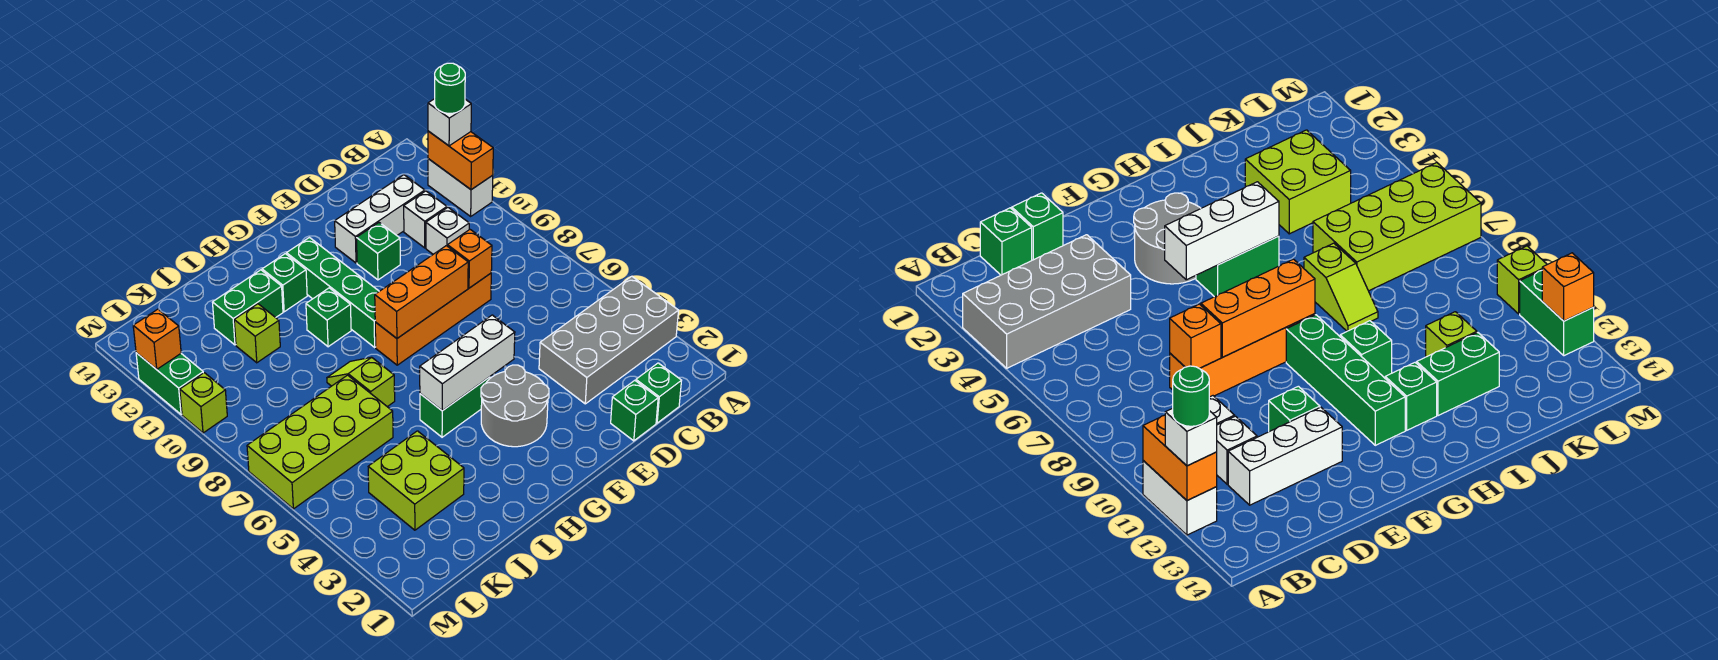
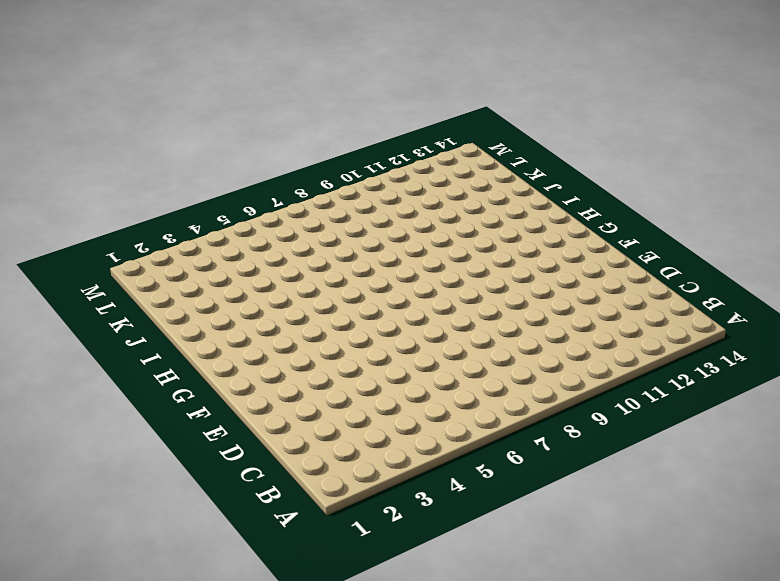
none -> grey brick A3:D4 level 1
none -> white brick A11:A12 level 1
none -> green brick C1 level 1

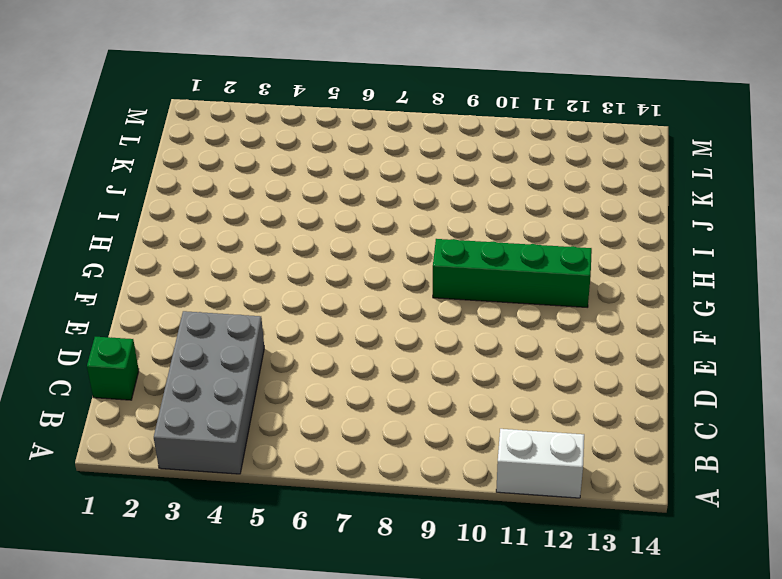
none -> white brick C10 level 1
none -> white brick C11 level 1
none -> white brick C12:E12 level 1

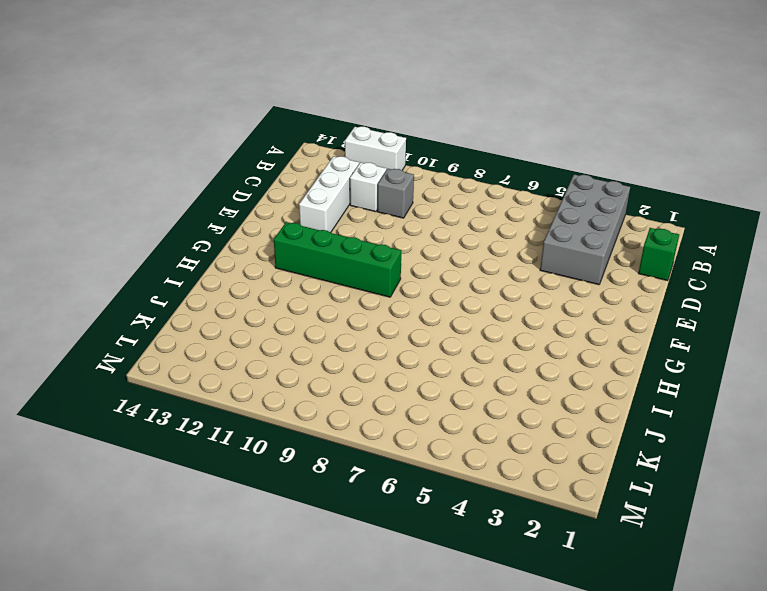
grey brick C10 level 1 -> white brick C10 level 1
none -> green brick D1 level 1
none -> orange brick D8:G8 level 1
none -> green brick E11 level 1

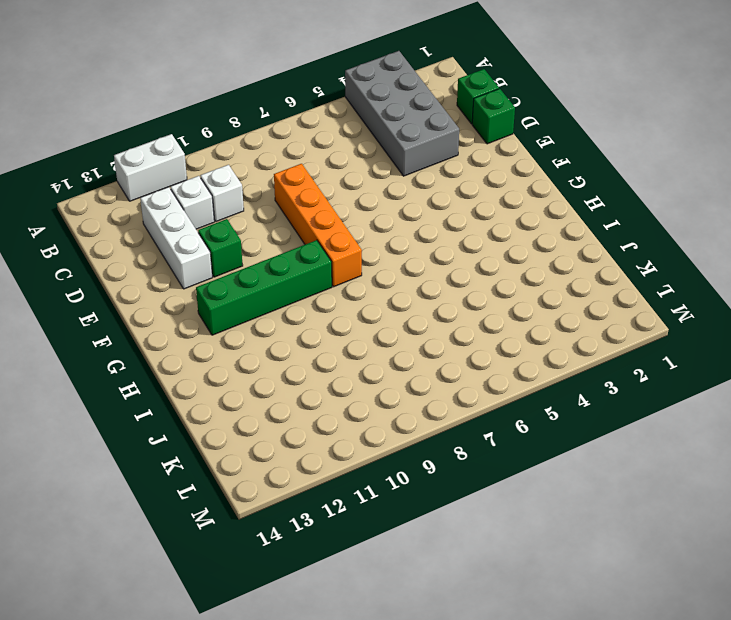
none -> grey round brick F3:G4 level 1
none -> green brick G5:H5 level 1
none -> green brick H10 level 1

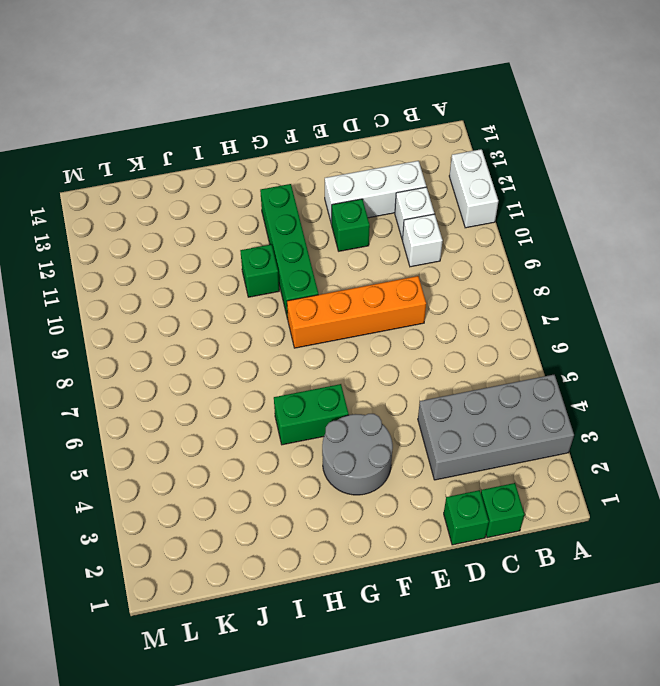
none -> green brick H12 level 1
none -> lime slope I7:I8 level 1 top 7
none -> green brick I12:J12 level 1

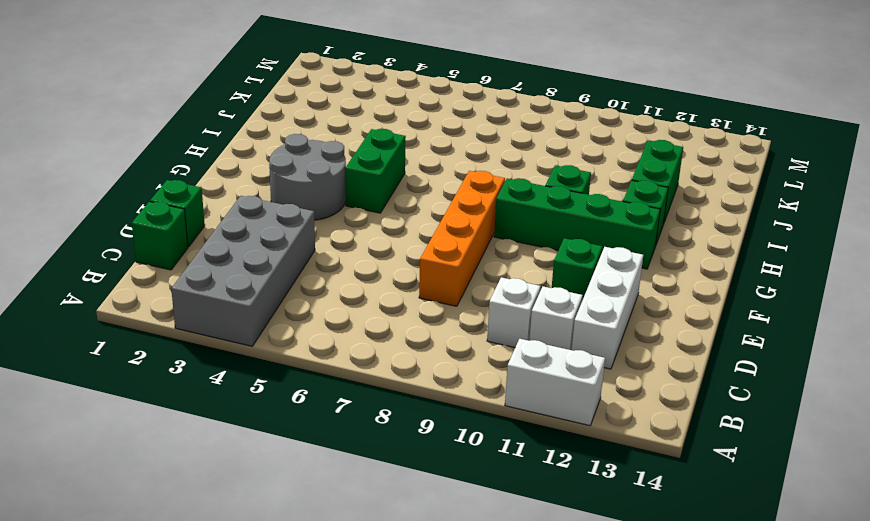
none -> lime slope I7:I8 level 1 top 7
none -> lime brick J3:K4 level 1
none -> lime brick J6:M7 level 1

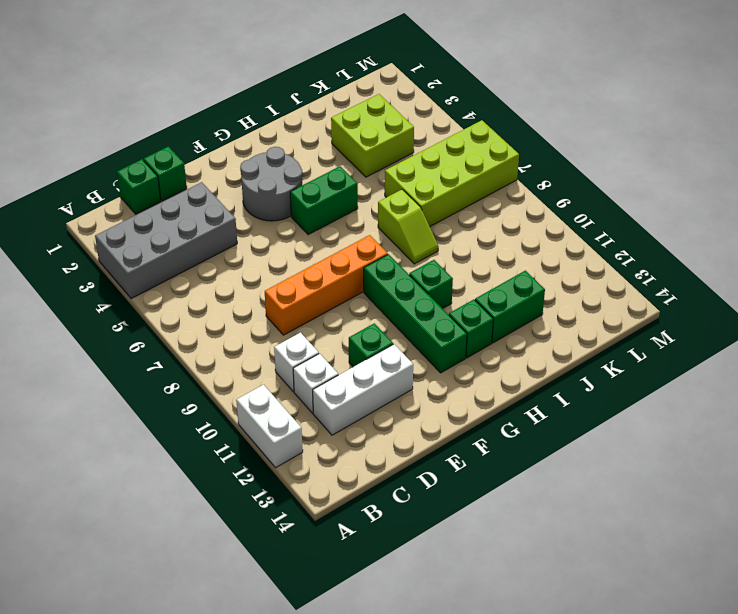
none -> lime brick J11 level 1
none -> lime brick M10 level 1
none -> green brick M11:M12 level 1

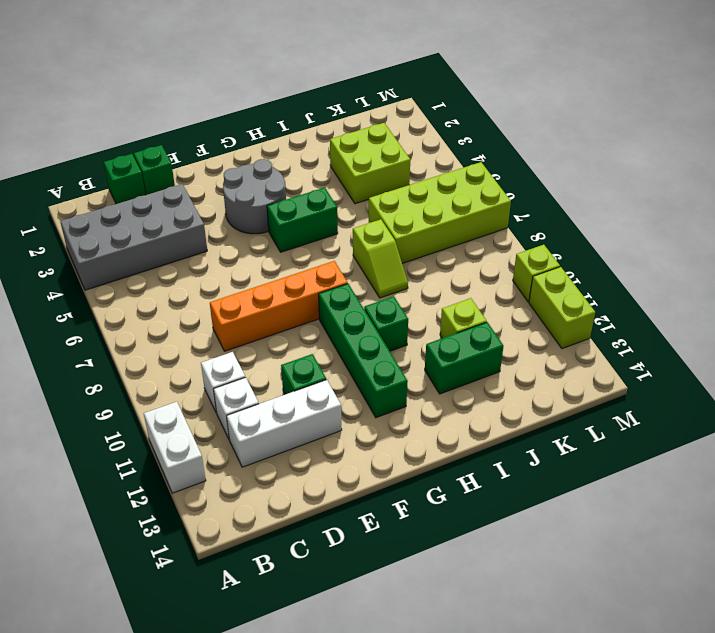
lime brick M11:M12 level 1 -> green brick M11:M12 level 1
none -> green brick H12 level 1
none -> orange brick A11:A12 level 2
none -> orange brick D8 level 2

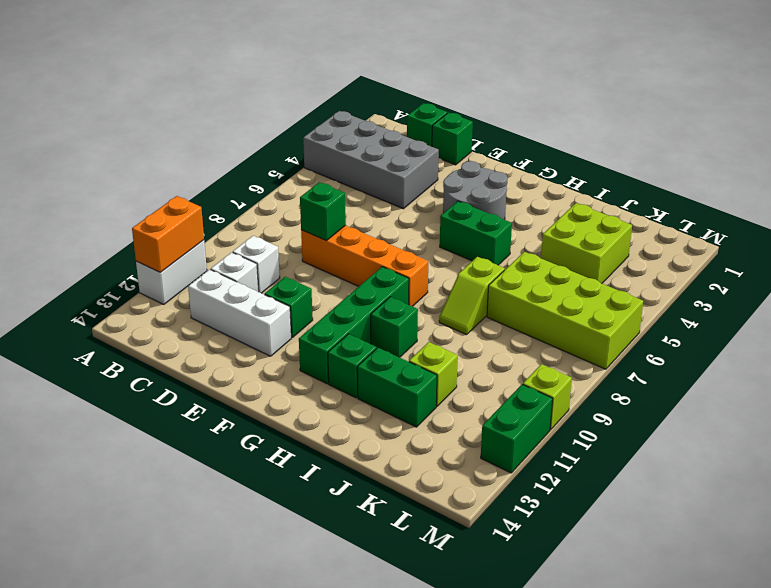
green brick D8 level 2 -> orange brick D8 level 2
none -> orange brick E8:G8 level 2
none -> white brick F5:H5 level 2
none -> orange brick M12 level 2

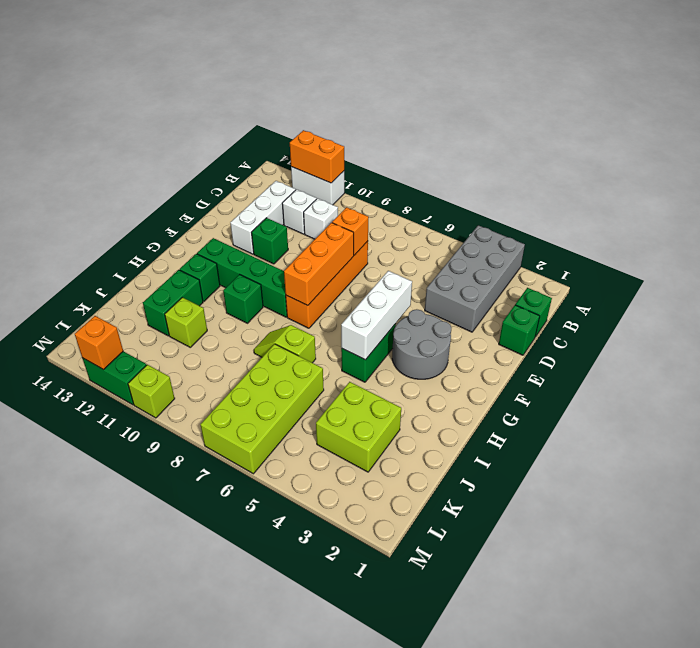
none -> white brick A12 level 3
none -> green round brick A12 level 4

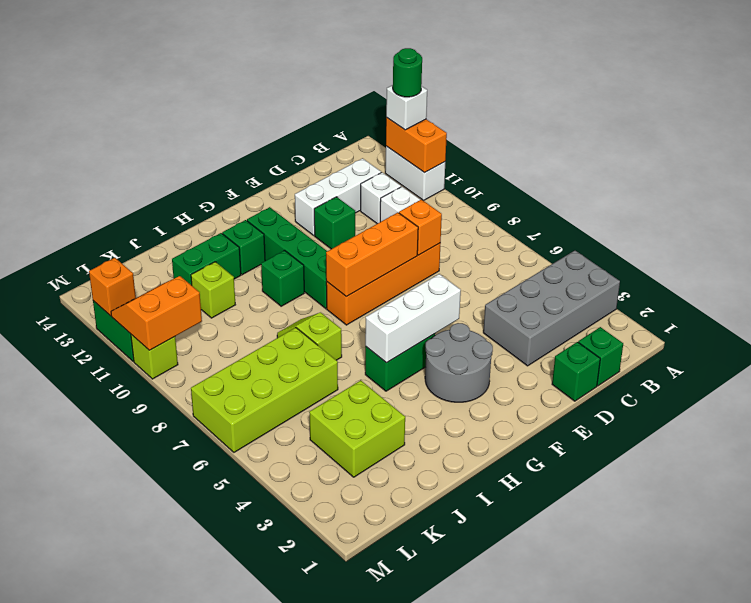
orange slope L10:M11 level 2 top 10 -> none

